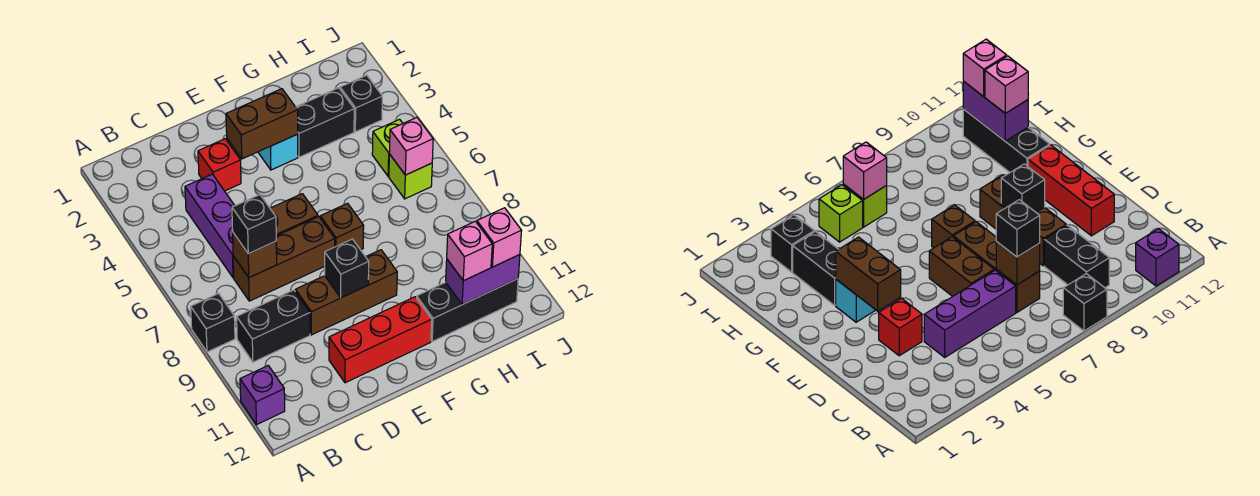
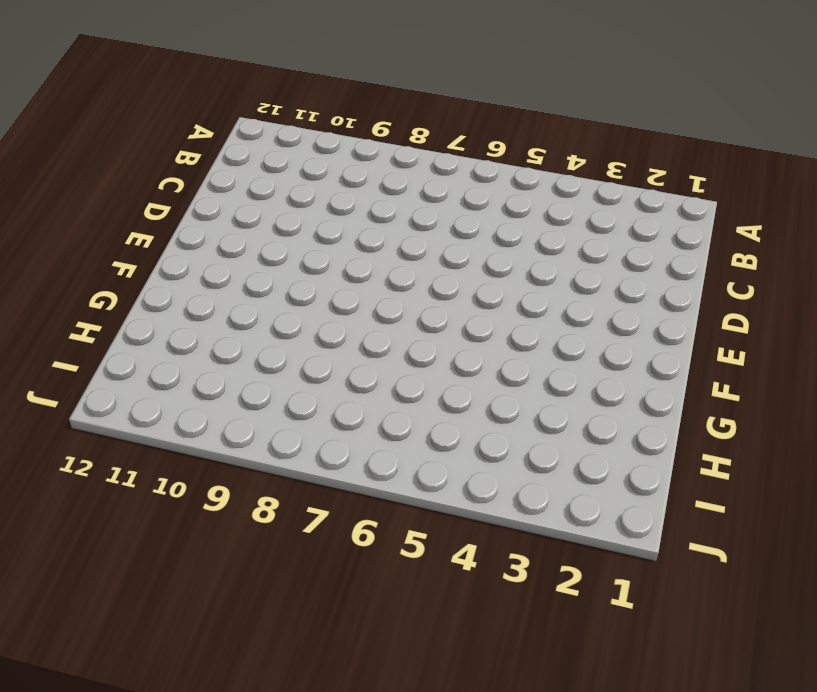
none -> black brick A8 level 1
none -> purple brick A11 level 1
none -> black brick B9:C9 level 1

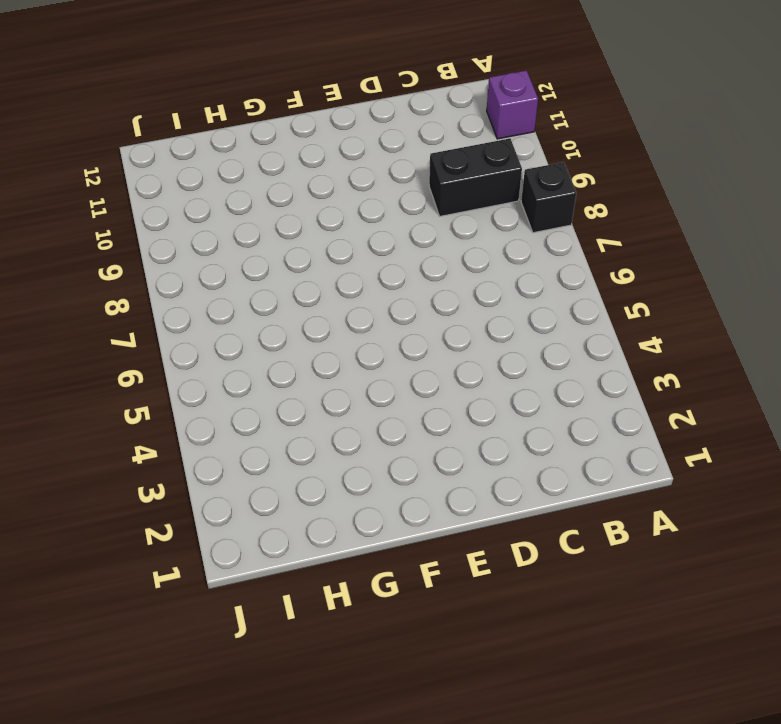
none -> purple brick C4:C6 level 1
none -> brown brick C7:E7 level 1
none -> red brick D3 level 1

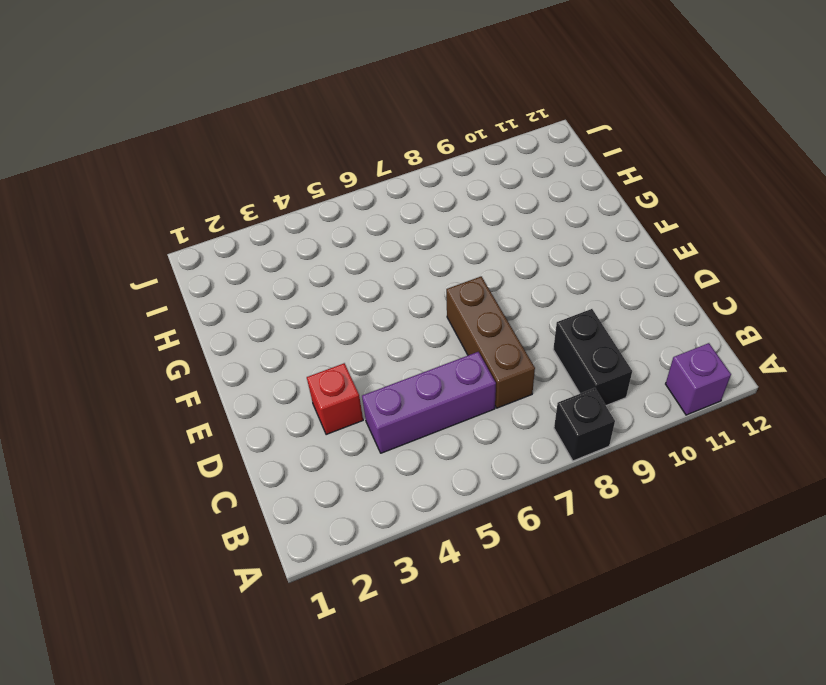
none -> brown brick D6:E6 level 1
none -> brown brick D9:F9 level 1
none -> red brick D11:F11 level 1

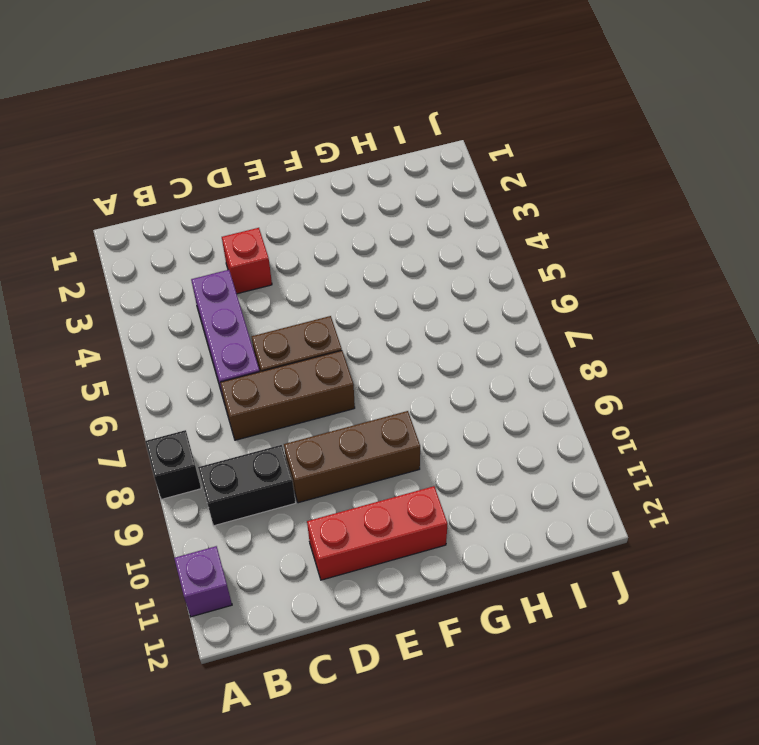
none -> cyan brick F3 level 1
none -> brown brick F7 level 1
none -> black brick G3:H3 level 1

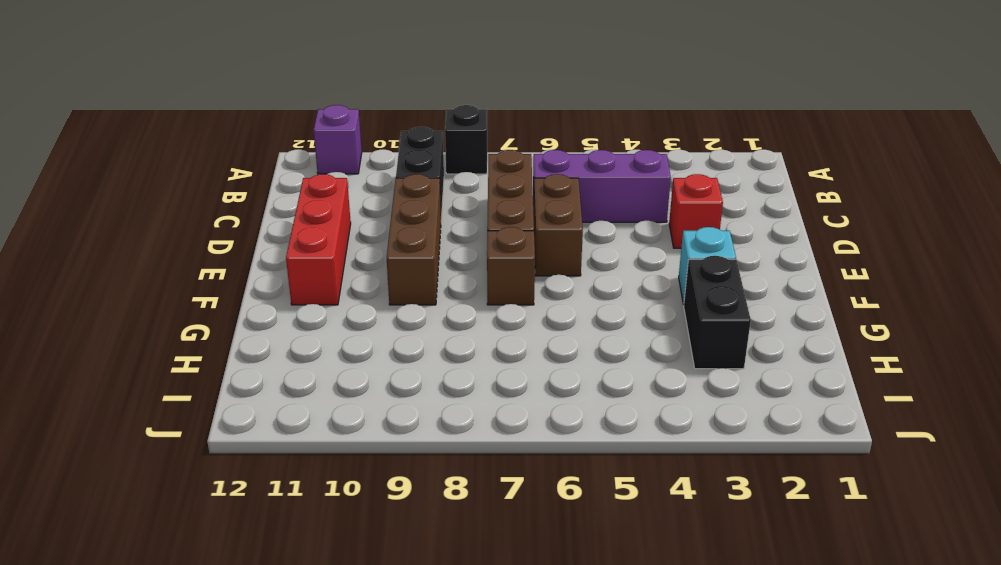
none -> black brick G11:I11 level 1
none -> black brick I3 level 1
none -> lime brick I5 level 1

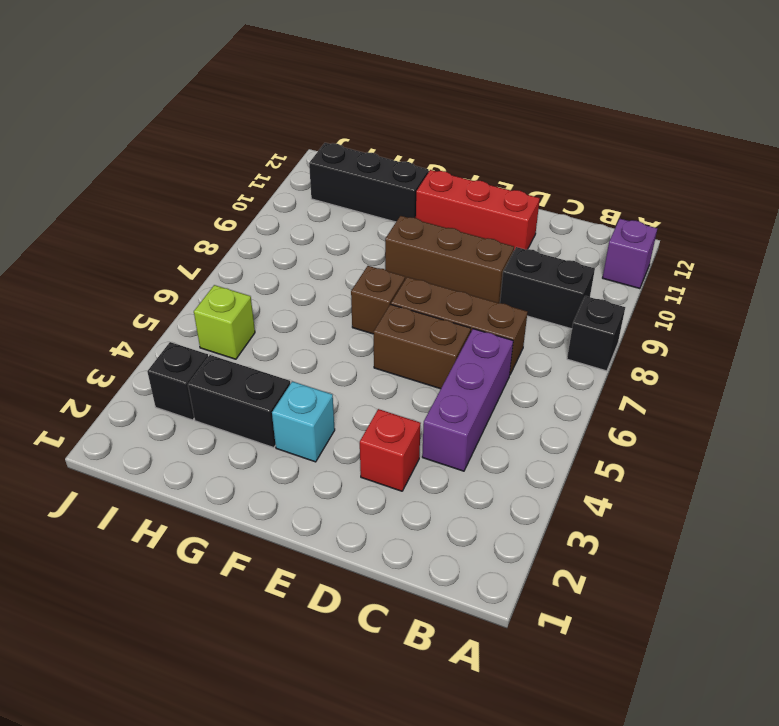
none -> lime brick I6 level 1
none -> brown brick C7 level 2
none -> brown brick E3:F3 level 2

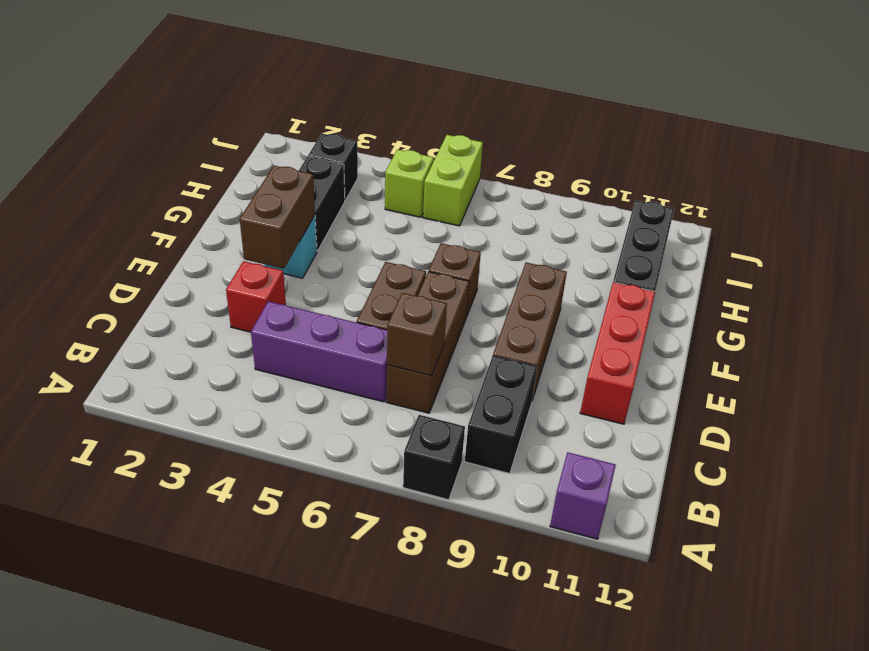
lime brick I6:J6 level 1 -> lime brick I6 level 1
none -> black brick E9 level 2
none -> purple brick H11:I11 level 2
none -> pink brick I6 level 2

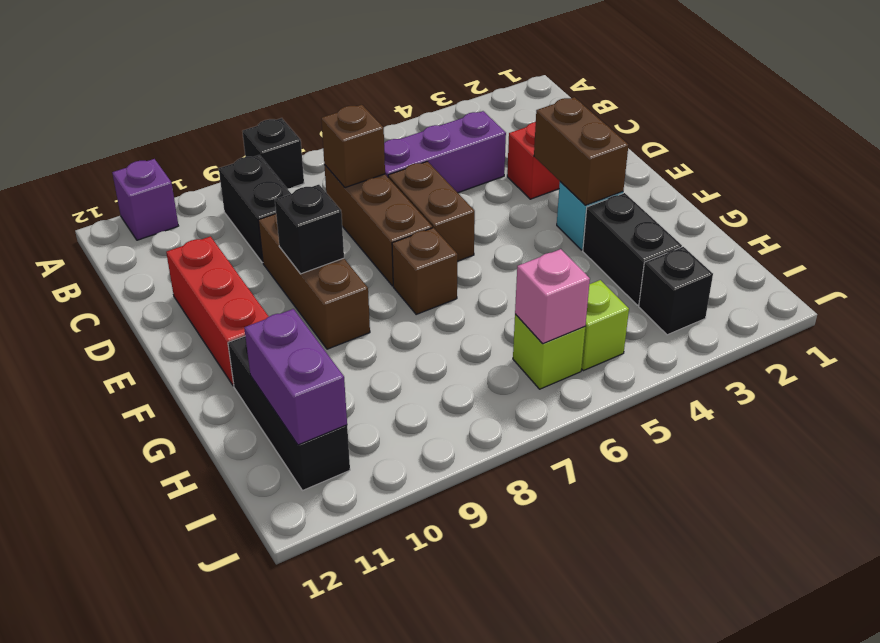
none -> black brick C7 level 3
none -> pink brick H11 level 3
none -> pink brick I11 level 3

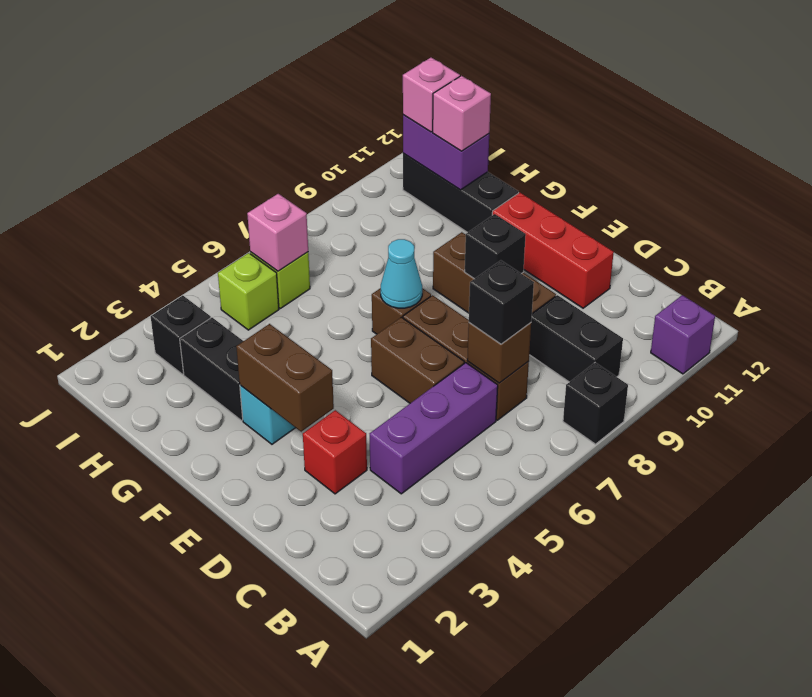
cyan cone F7 level 2 -> none

